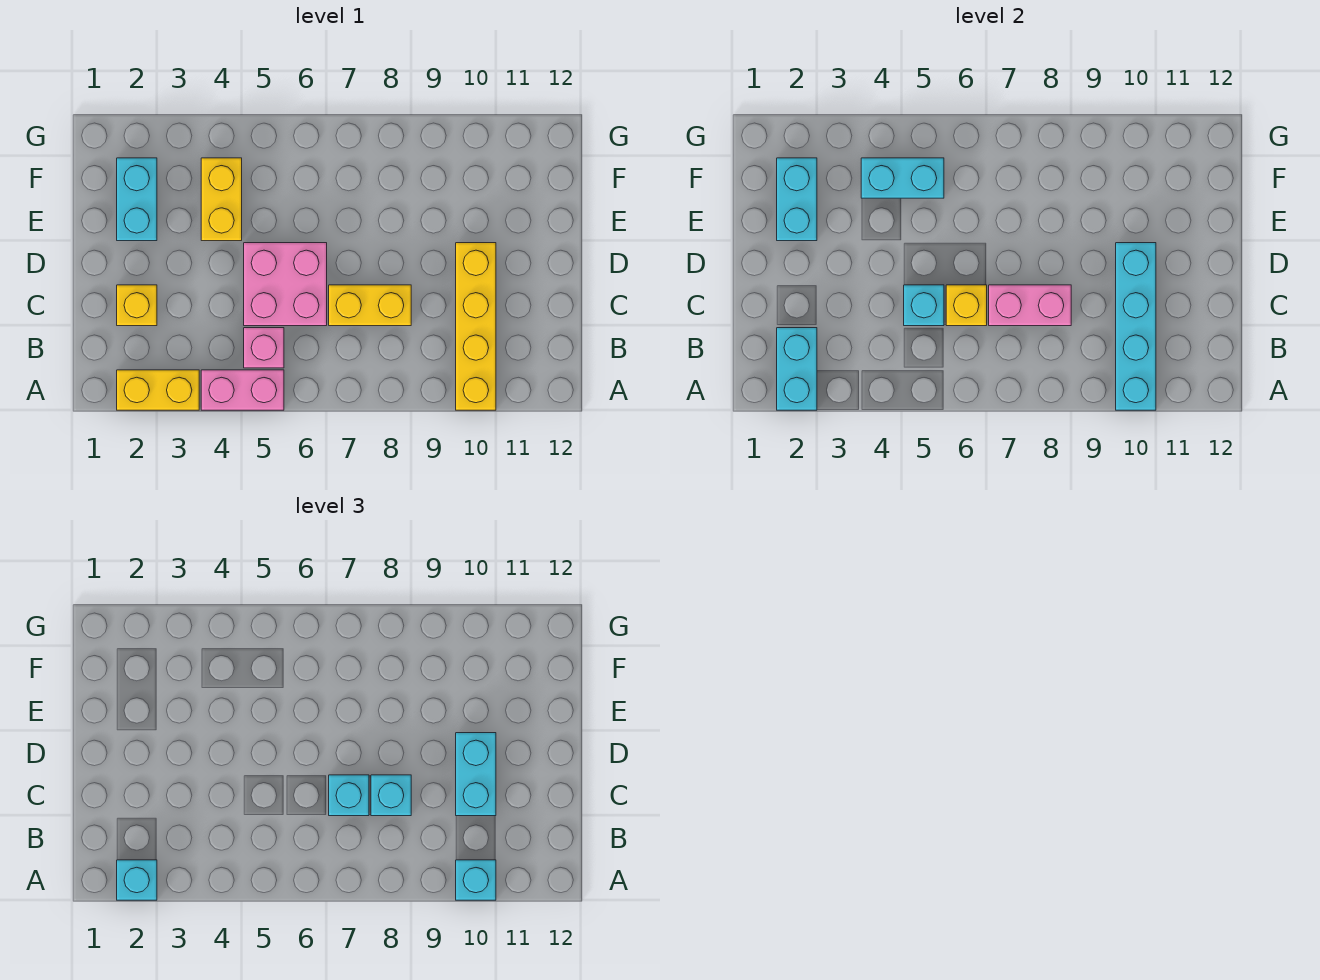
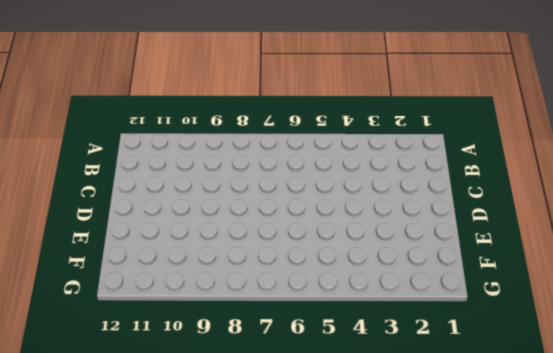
none -> yellow brick A2:A3 level 1
none -> pink brick A4:A5 level 1
none -> yellow brick A10:D10 level 1

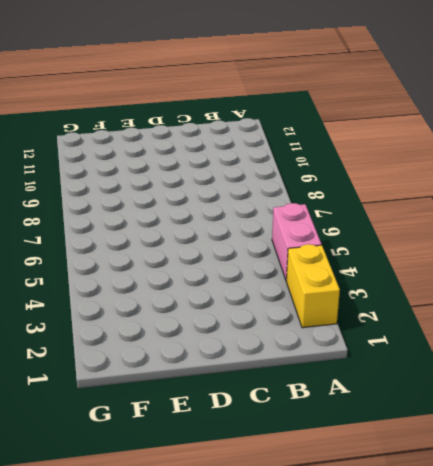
none -> yellow brick A10:D10 level 1
none -> pink brick B5 level 1
none -> yellow brick C2 level 1

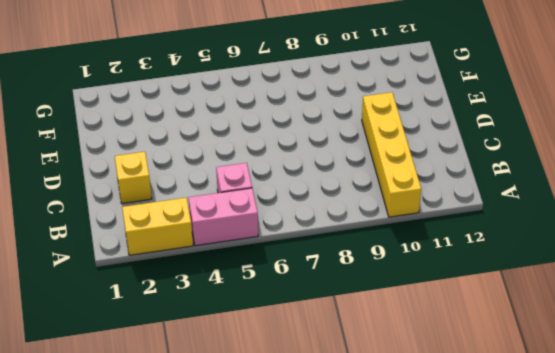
none -> pink brick C5:D6 level 1
none -> yellow brick C7:C8 level 1
none -> cyan brick E2:F2 level 1

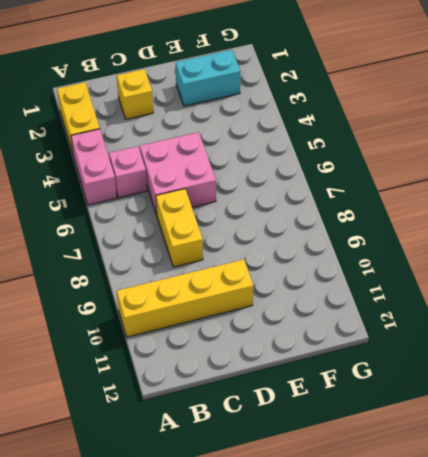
none -> yellow brick E4:F4 level 1
none -> cyan brick A2:B2 level 2
none -> cyan brick A10:D10 level 2

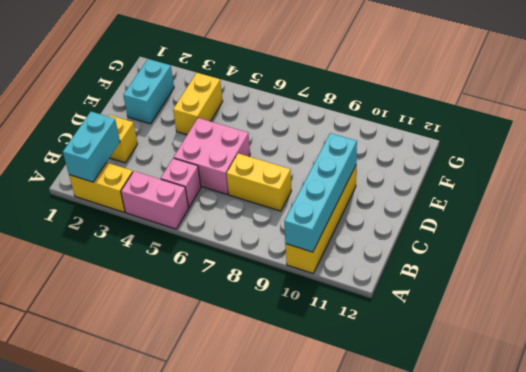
none -> cyan brick C5 level 2
none -> yellow brick C6 level 2
none -> pink brick C7:C8 level 2

